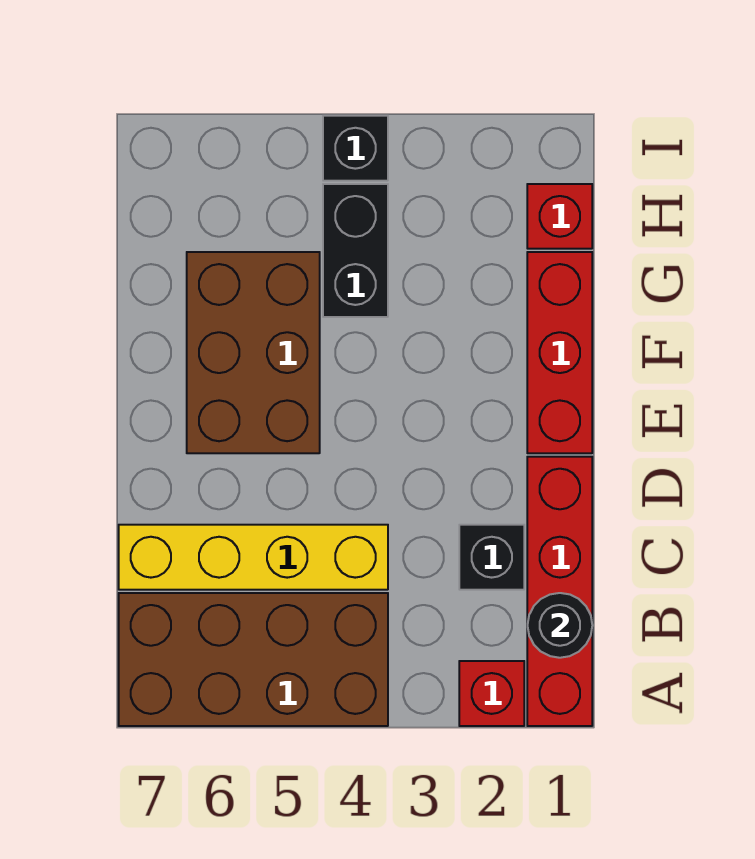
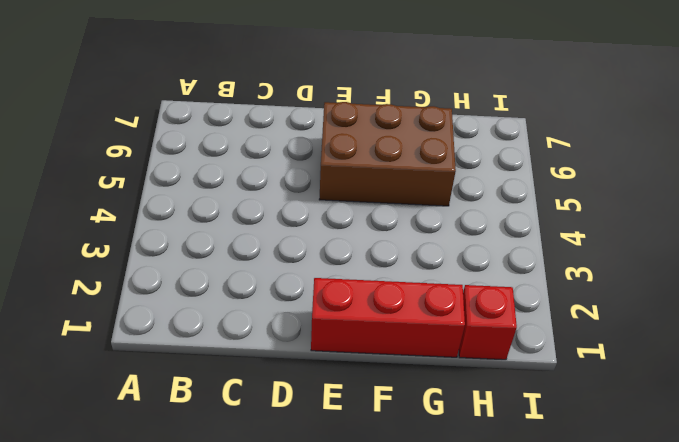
none -> red brick A1:D1 level 1
none -> red brick A2 level 1

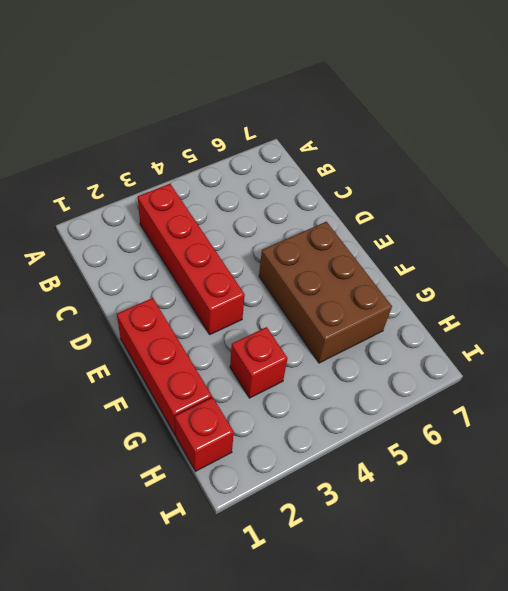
red brick B3:E3 level 1 -> red brick A1:D1 level 1
red brick G3 level 1 -> red brick A2 level 1
none -> brown brick A4:B7 level 1
none -> black brick C2 level 1

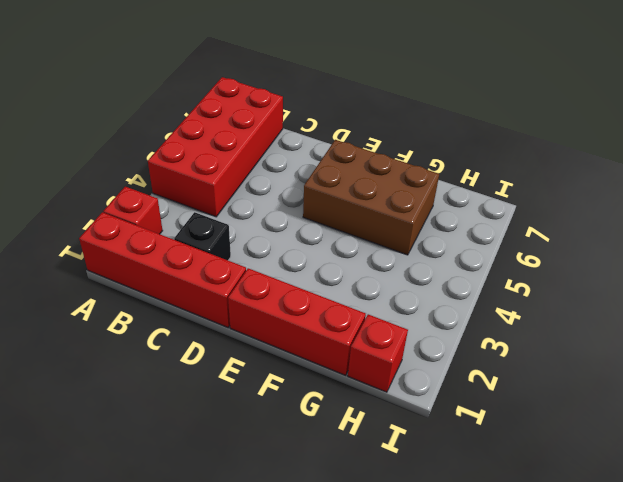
red brick A4:B7 level 1 -> brown brick A4:B7 level 1
none -> yellow brick C4:C7 level 1
none -> black brick G4:H4 level 1

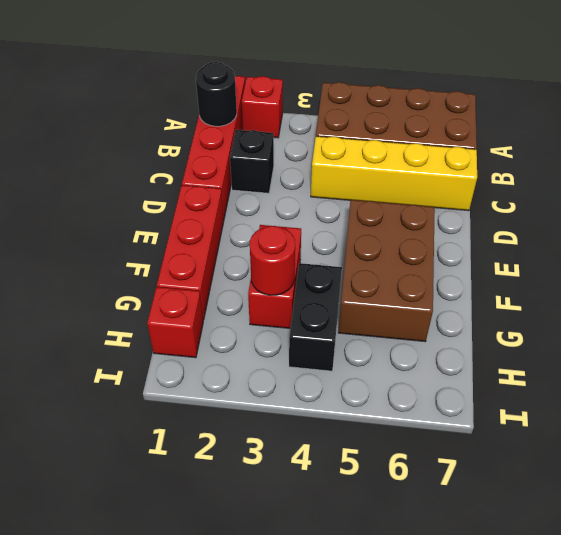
red brick F3:G3 level 1 -> none
red round brick G3 level 2 -> none
none -> black brick I4 level 1

